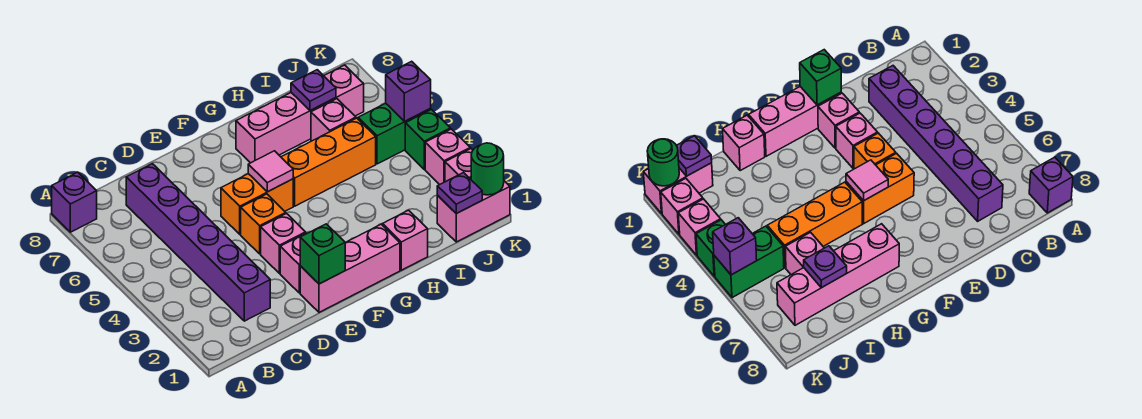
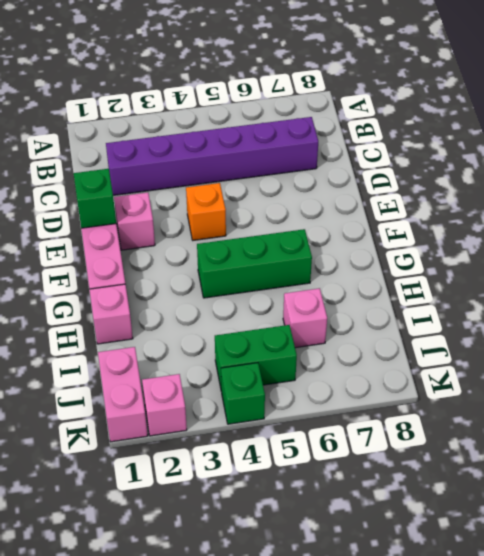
green brick G4:G6 level 1 -> orange brick G5:I5 level 1
green brick J4:J5 level 1 -> green brick J5:K5 level 1
none -> purple brick A8 level 1
none -> pink brick E3 level 1
none -> orange brick E5:F5 level 1

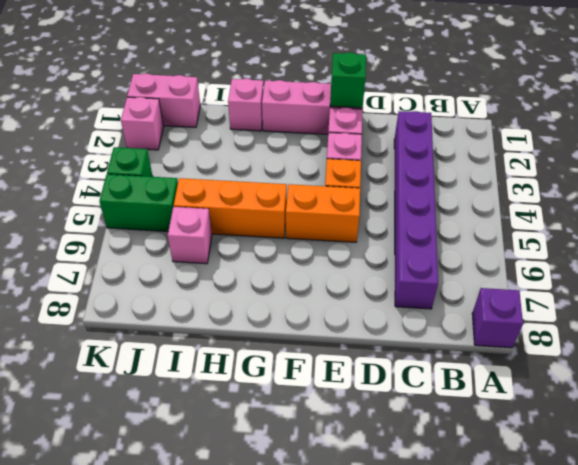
none -> pink brick G7:J7 level 1
none -> pink brick K3 level 1
none -> pink tile F5 level 2

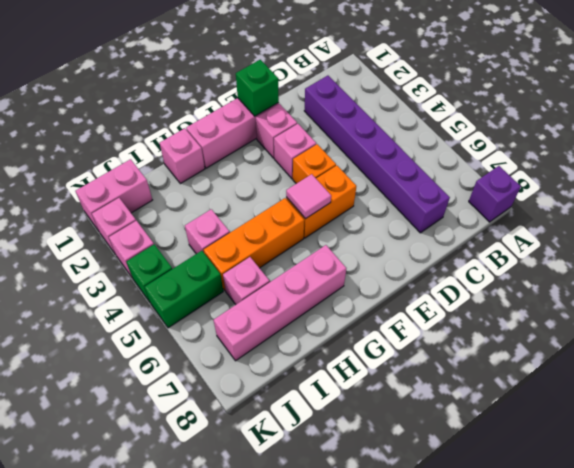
pink brick I4 level 1 -> none
none -> purple plate I7 level 2
none -> purple plate J1 level 2
none -> green round brick K1 level 2

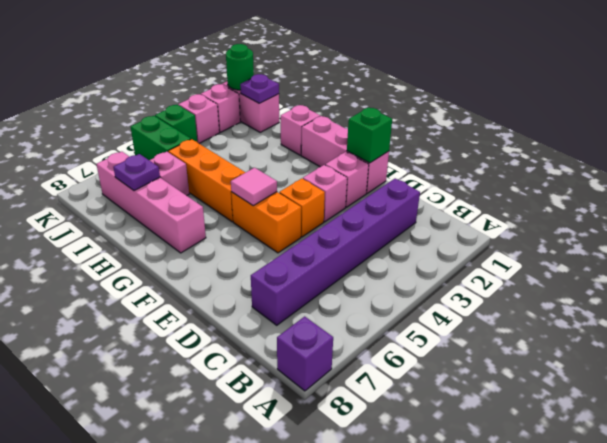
none -> purple brick K5 level 2

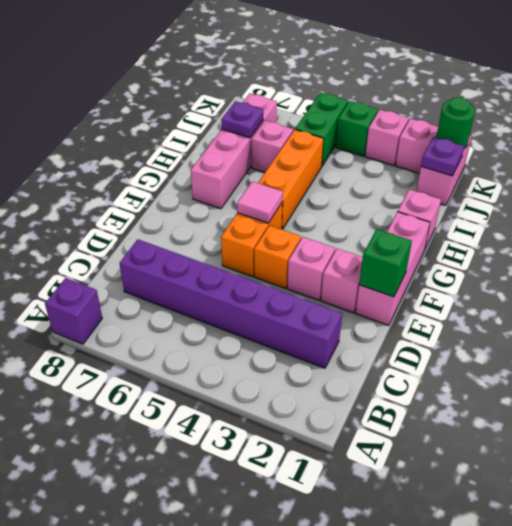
none -> purple brick K5 level 2

